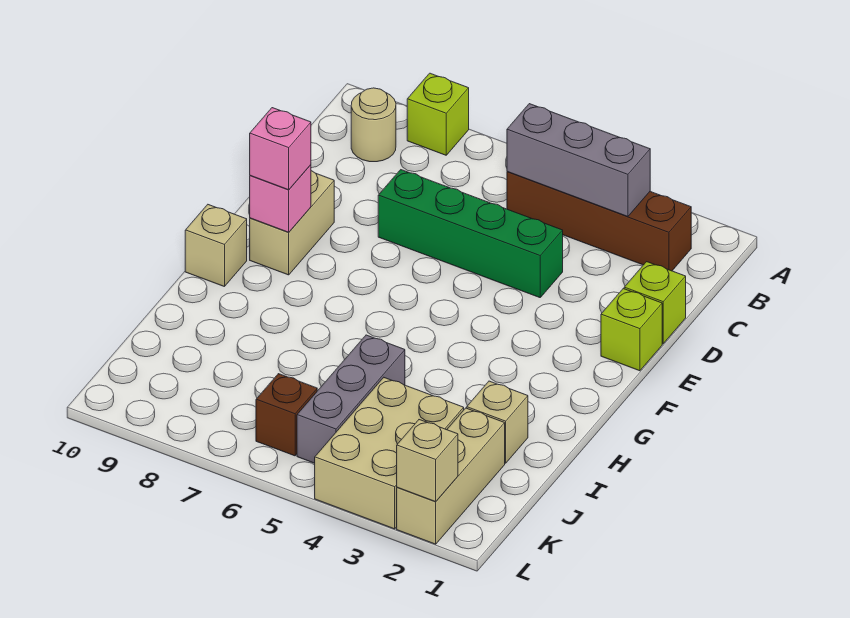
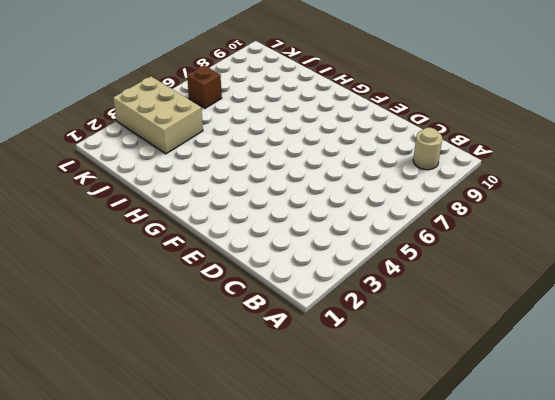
none -> lime brick A8 level 1
none -> brown brick B2:B5 level 1
none -> lime brick D1 level 1

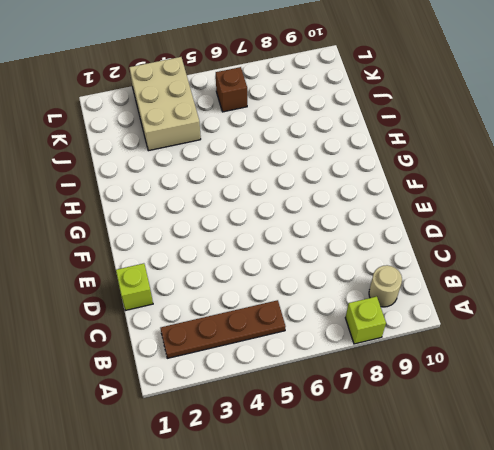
brown plate B2:B5 level 1 -> brown brick B2:B5 level 1
none -> green brick D4:D7 level 1
none -> lime brick E1 level 1
none -> tan brick E9:F9 level 1

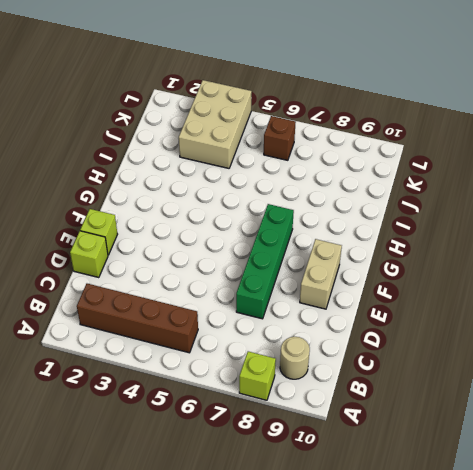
green brick D7:G7 level 1 -> green brick D4:D7 level 1
none -> tan brick G10 level 1
none -> tan brick I2 level 1
none -> grey brick I5:K5 level 1

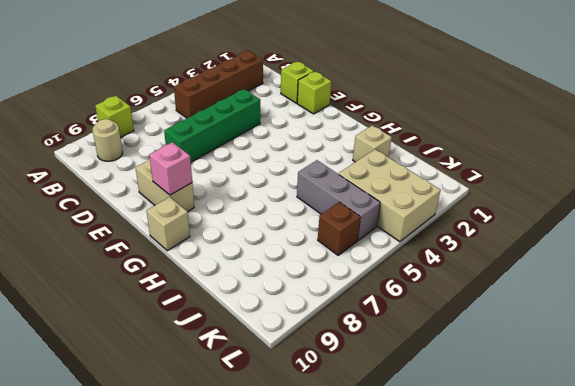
none -> tan brick J2:L2 level 1
none -> grey brick B3:B5 level 2
none -> tan brick L2 level 2

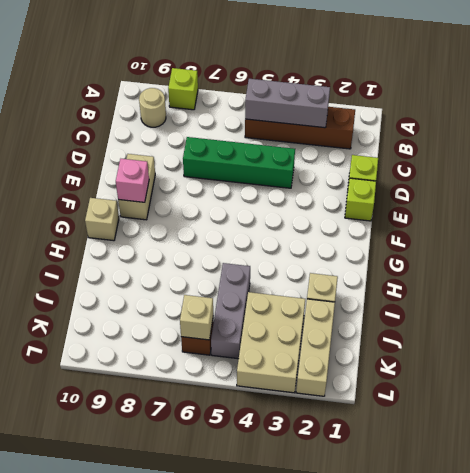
tan brick K6 level 2 -> tan brick L2 level 2
none -> pink brick F9 level 3

